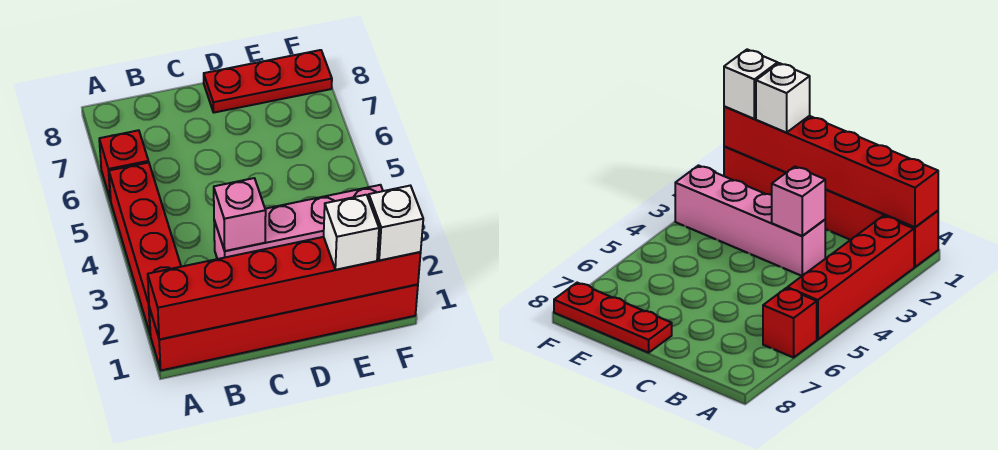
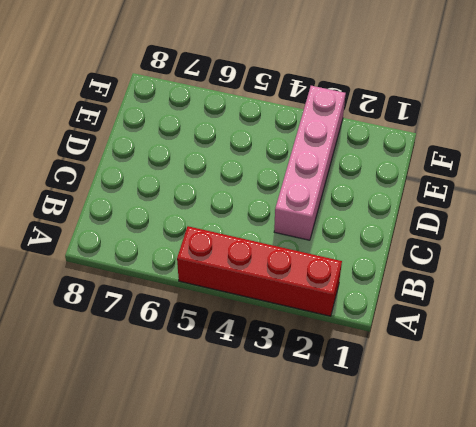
none -> red brick A1:F1 level 1
none -> red brick A6 level 1

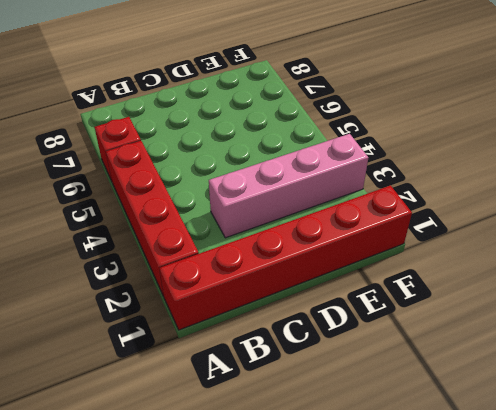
none -> red plate D8:F8 level 1
none -> red brick A1:F1 level 2

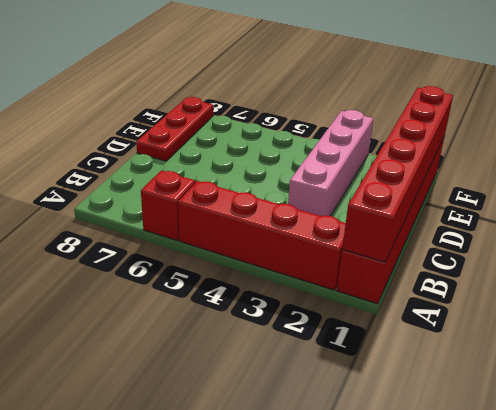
none -> pink brick C3 level 2
none -> white brick E1 level 3

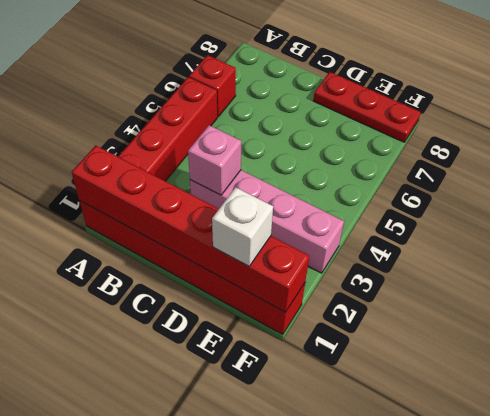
none -> white brick F1 level 3

